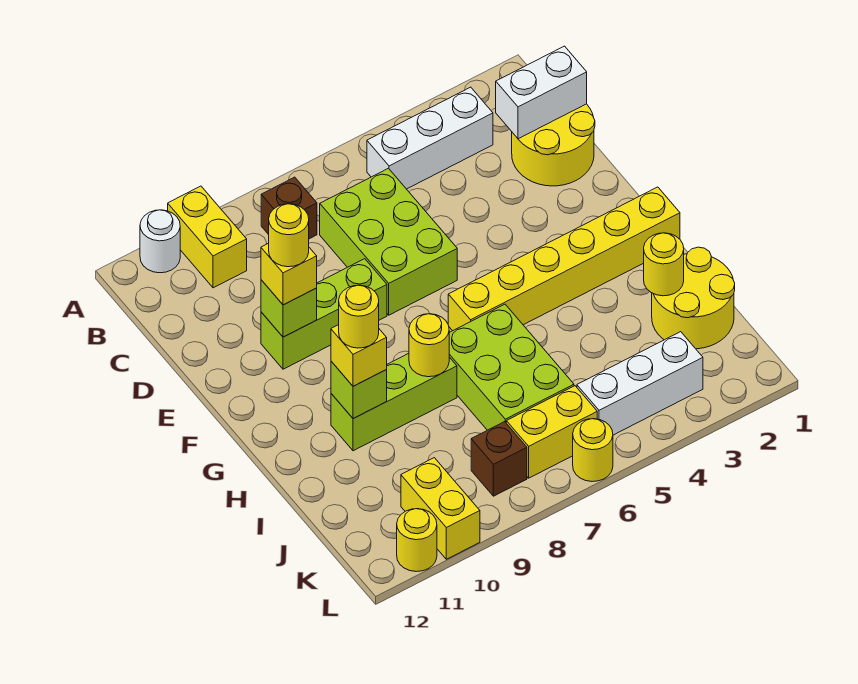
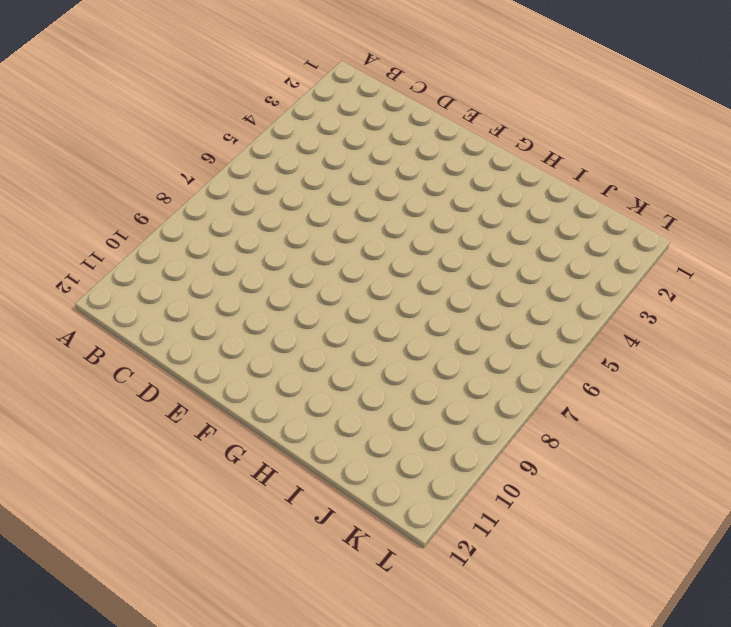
none -> yellow brick A10:B10 level 1
none -> white round brick A11 level 1
none -> white brick B3:B5 level 1

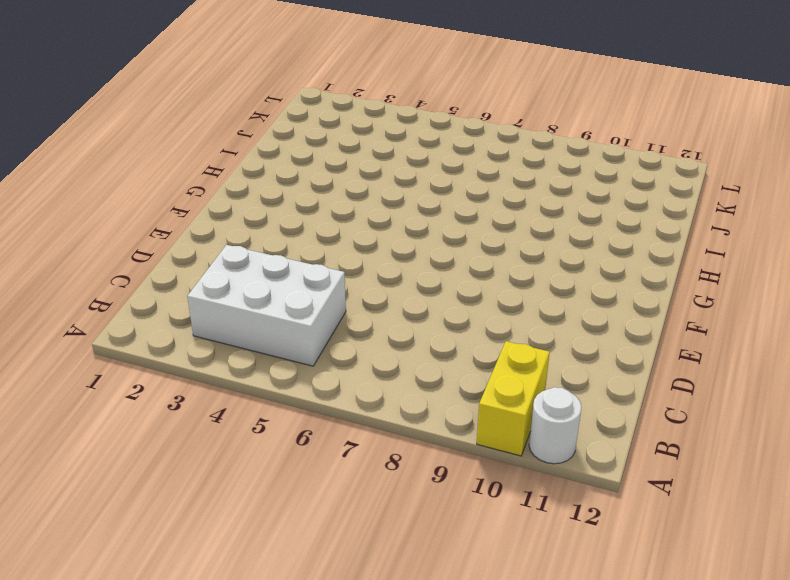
white brick B3:C5 level 1 -> white brick B3:B5 level 1
none -> brown brick B8 level 1
none -> yellow round brick C1:D2 level 1
none -> lime brick C6:E7 level 1

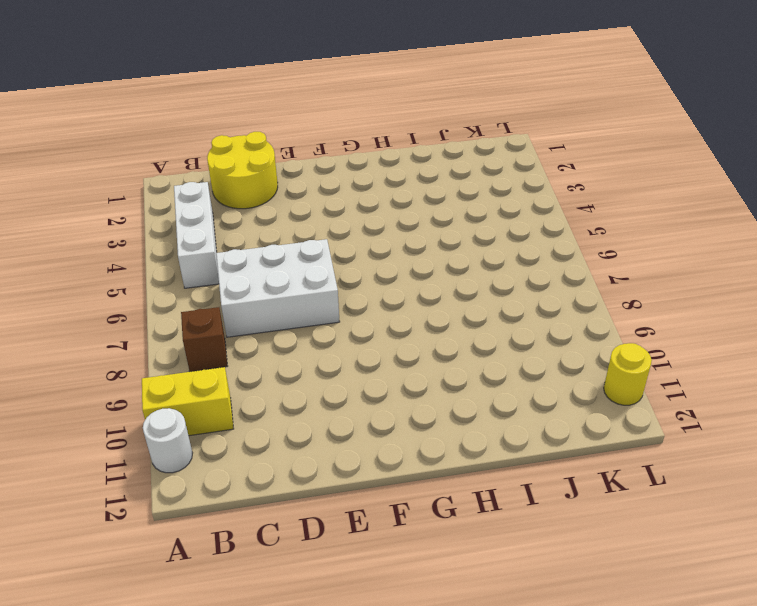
white brick C6:E7 level 1 -> lime brick C6:E7 level 1
none -> lime brick E8:E10 level 1
none -> yellow brick G1:G6 level 1
none -> lime brick H6:J7 level 1

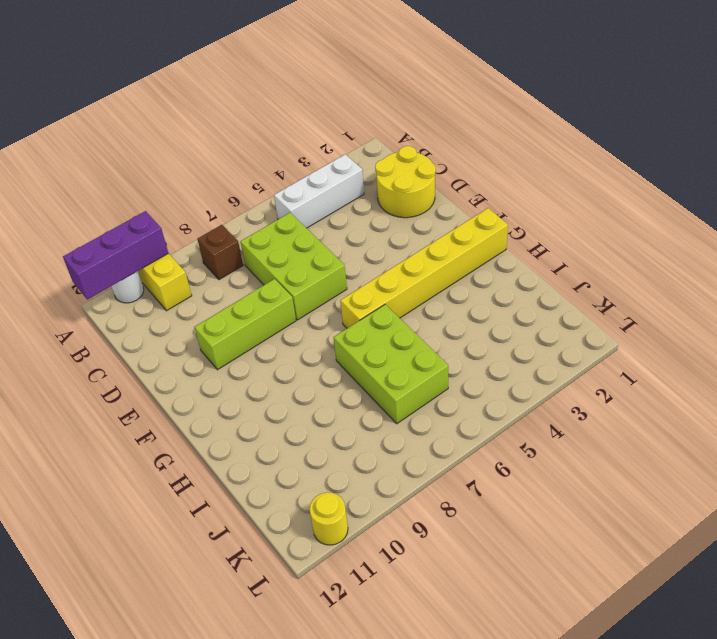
purple brick A10:A12 level 2 -> none
none -> lime brick H8:H10 level 1
none -> yellow round brick I1:J2 level 1
none -> white brick K3:K5 level 1

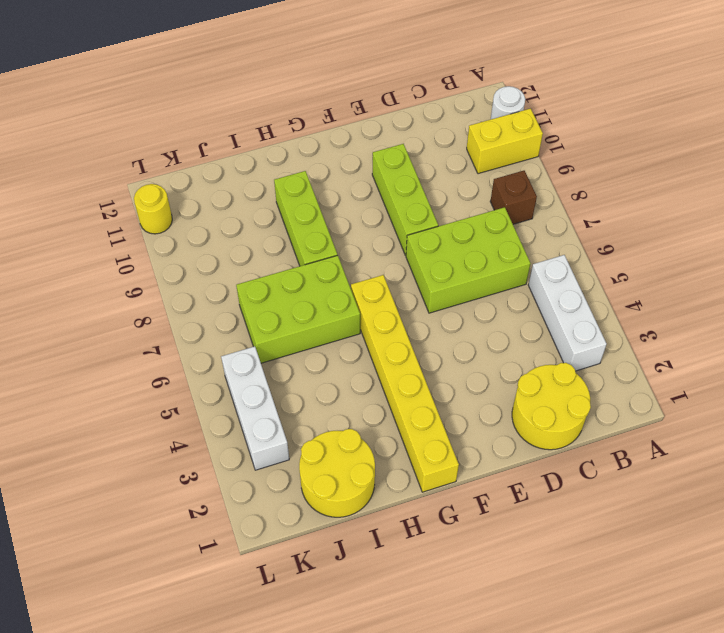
none -> yellow brick K6:K7 level 1
none -> brown brick K8 level 1
none -> yellow brick K10:L10 level 1

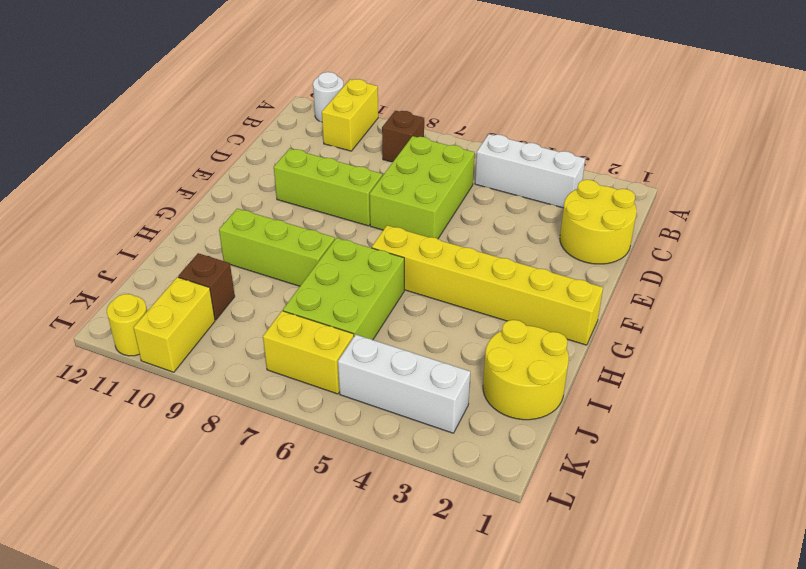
brown brick J10 level 1 -> brown brick K8 level 1
none -> yellow round brick L6 level 1
none -> white brick C1:C2 level 2
none -> lime brick E10 level 2

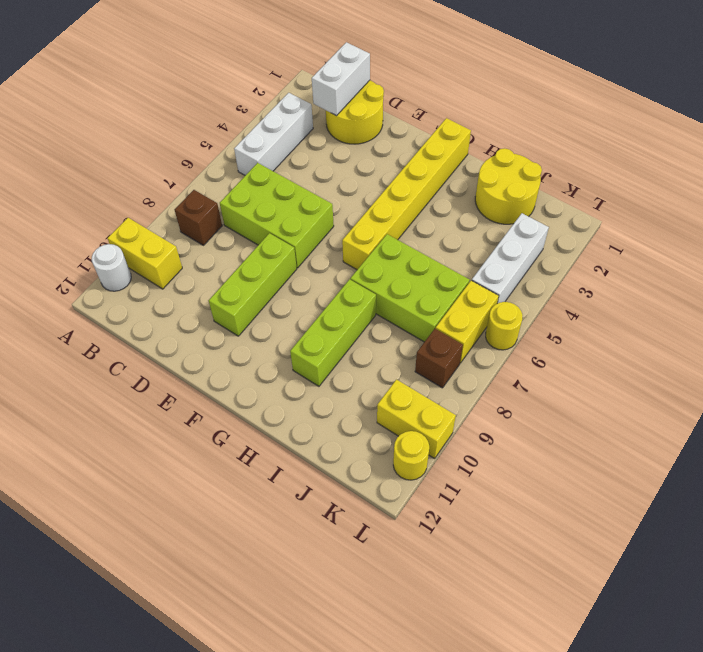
none -> lime brick E10 level 2
none -> yellow round brick H8 level 2
none -> lime brick H10 level 2

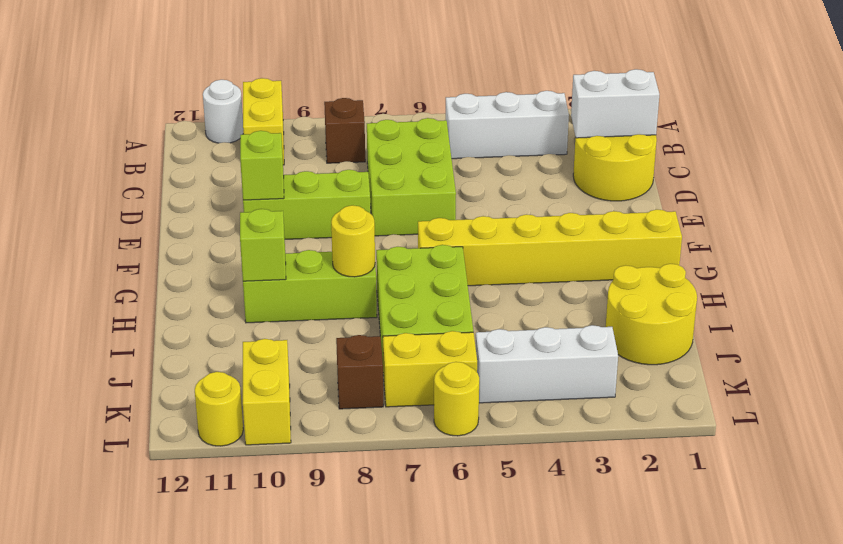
none -> yellow round brick I2 level 2
none -> yellow brick E10 level 3
none -> yellow brick H10 level 3

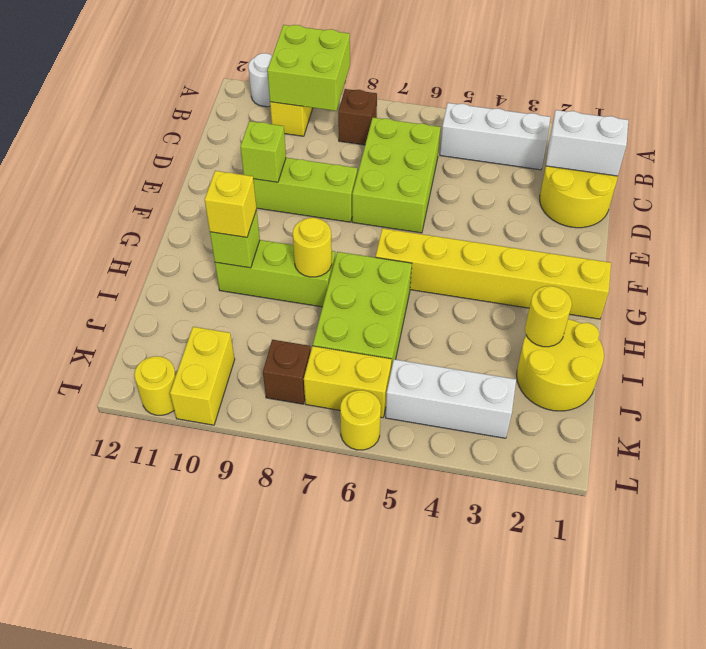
lime brick A9:B10 level 2 -> none
none -> yellow brick E10 level 3
none -> yellow round brick E10 level 4
none -> yellow round brick H10 level 4

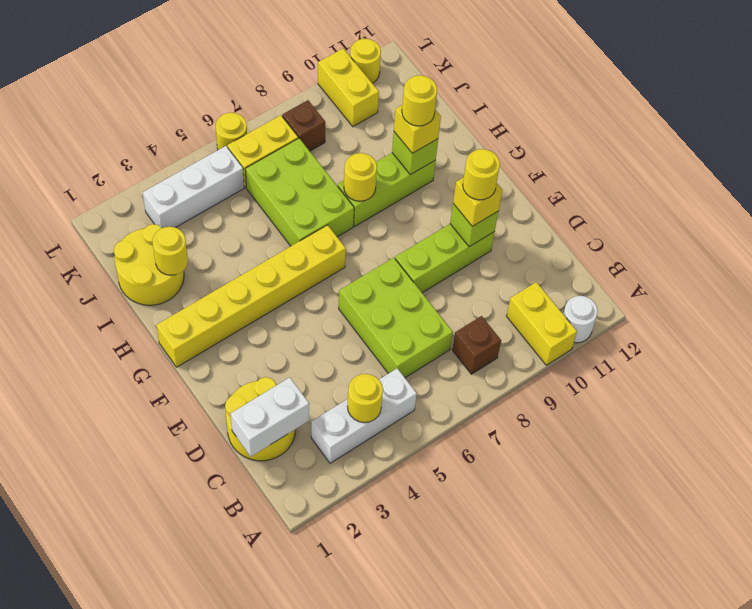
yellow round brick B4 level 2 -> none

